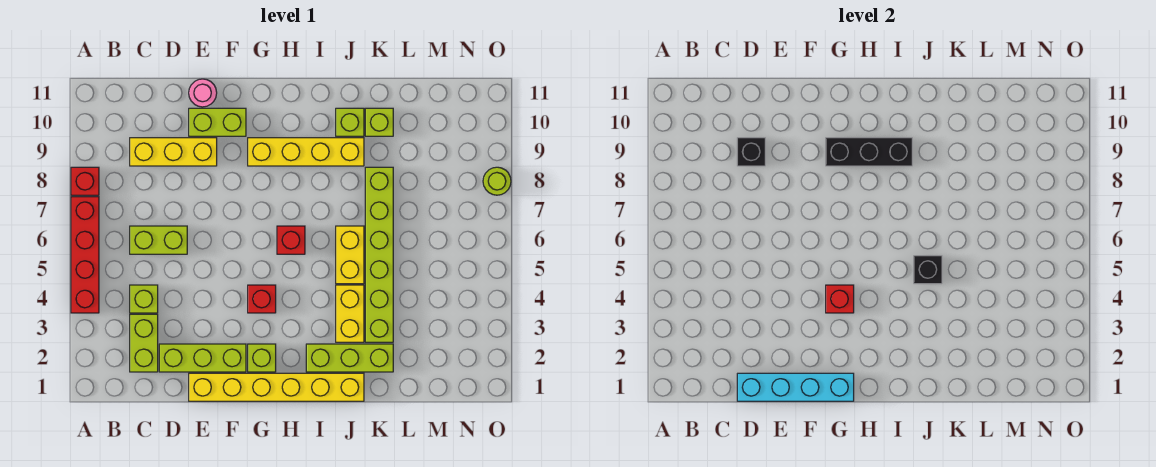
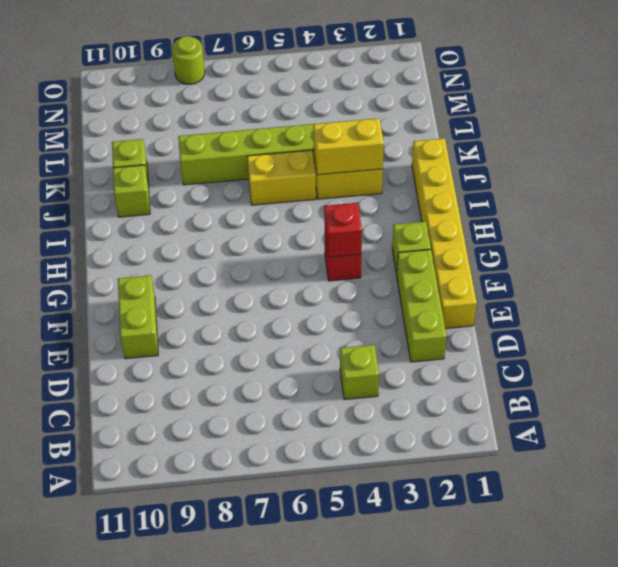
yellow brick J3:J4 level 2 -> none
none -> red brick A4:A7 level 1
none -> red brick A8 level 1
none -> lime brick C2:C3 level 1

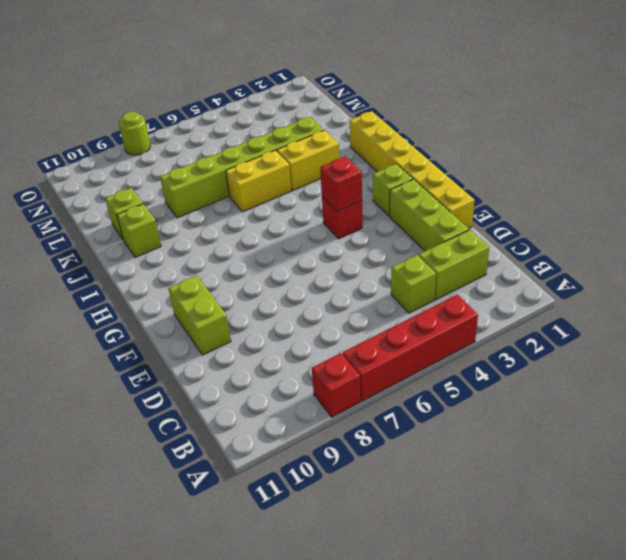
none -> lime brick C6:D6 level 1
none -> yellow brick C9:E9 level 1
none -> pink round brick E11 level 1

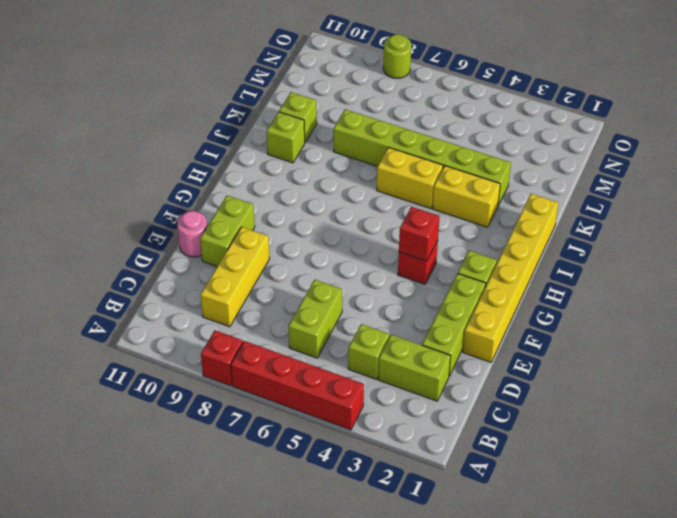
none -> yellow brick G9:J9 level 1
none -> red brick H6 level 1
none -> lime brick I2:K2 level 1

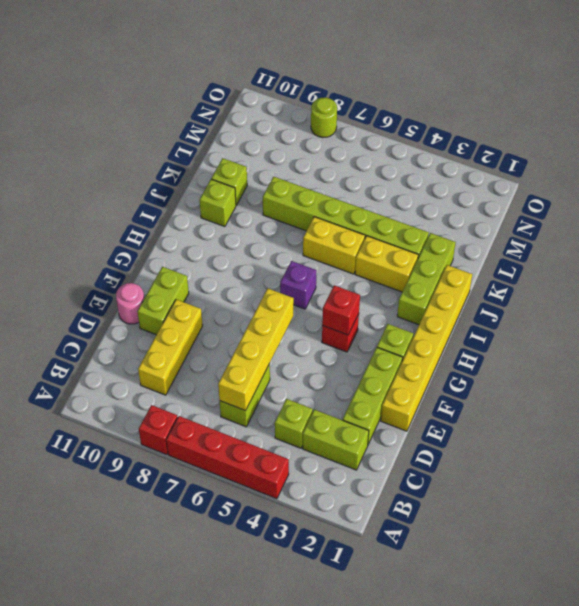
yellow brick C6:F6 level 2 -> yellow brick G9:J9 level 1
purple brick H6 level 1 -> red brick H6 level 1
none -> cyan brick D1:G1 level 2
none -> black brick D9 level 2
none -> black brick G9:I9 level 2

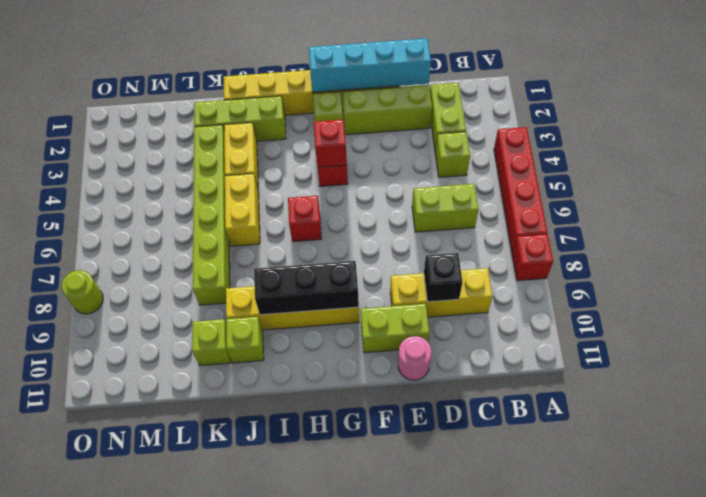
none -> black brick J5 level 2

